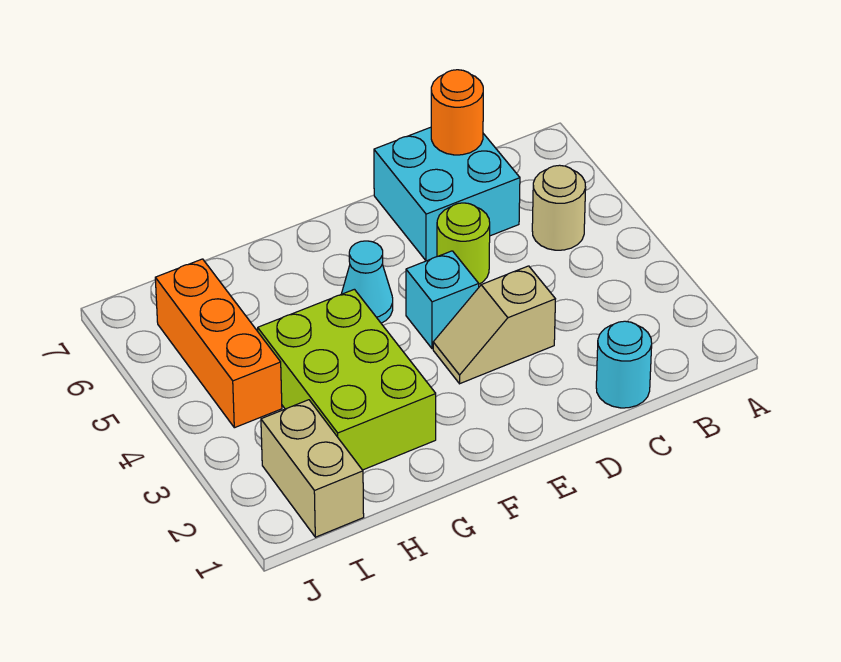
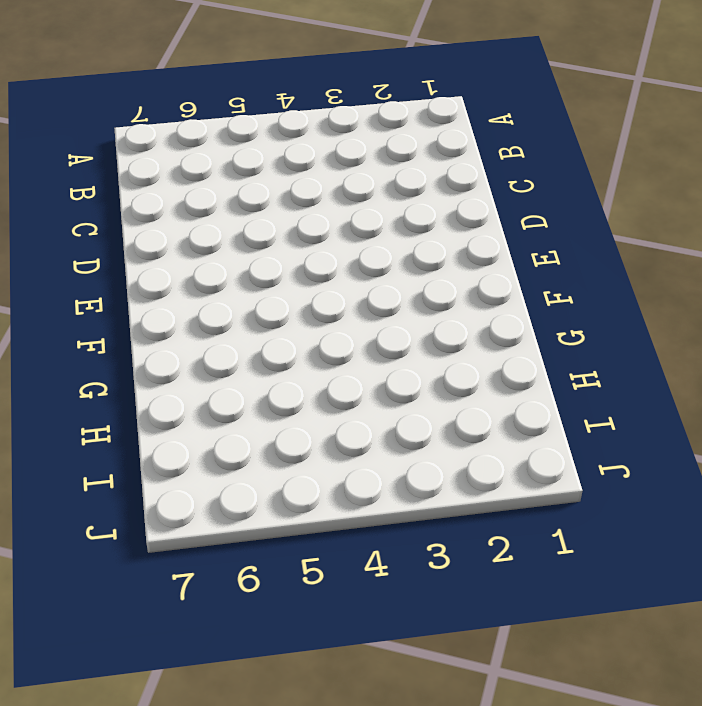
none -> tan round brick B5 level 1
none -> cyan round brick C1 level 1

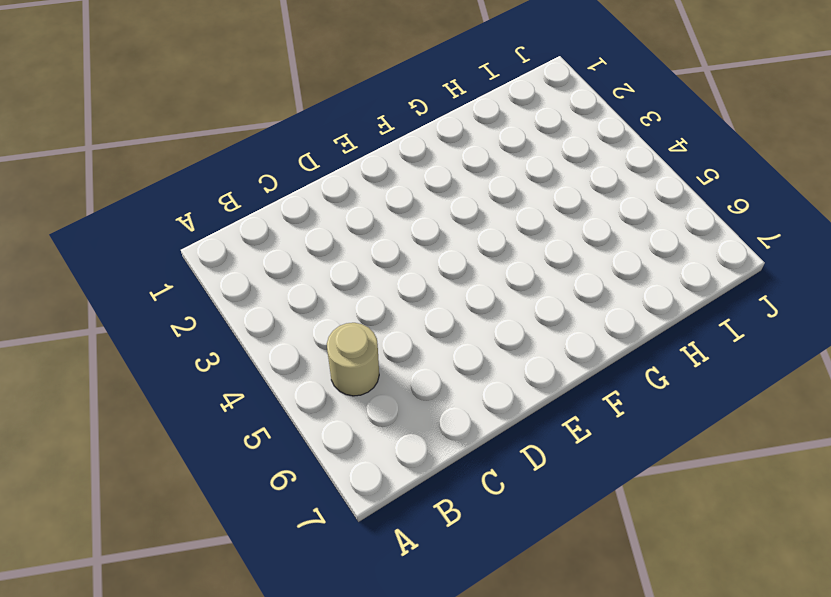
none -> cyan round brick C1 level 1
none -> cyan brick C6:D7 level 1

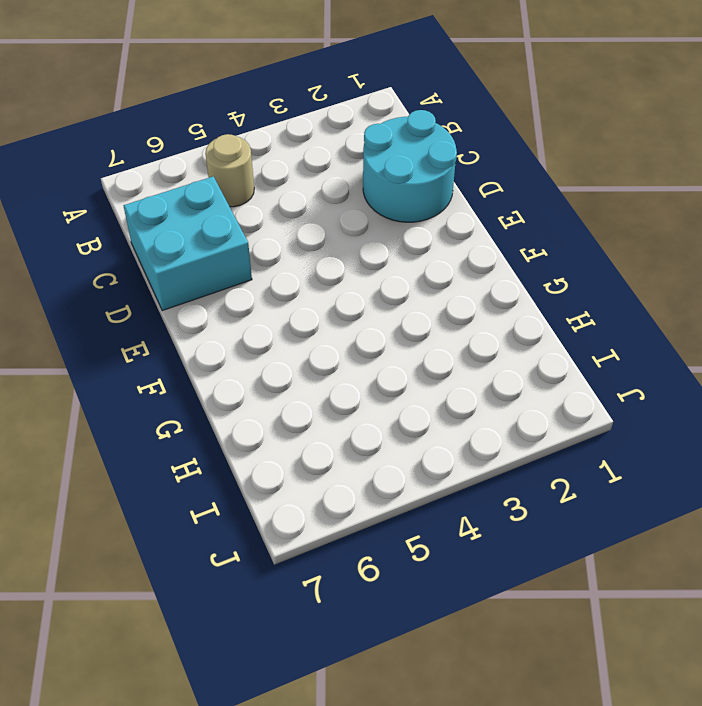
cyan round brick C1:D2 level 1 -> cyan round brick C1 level 1
none -> tan slope D3:E3 level 1 top D
none -> lime round brick D5 level 1

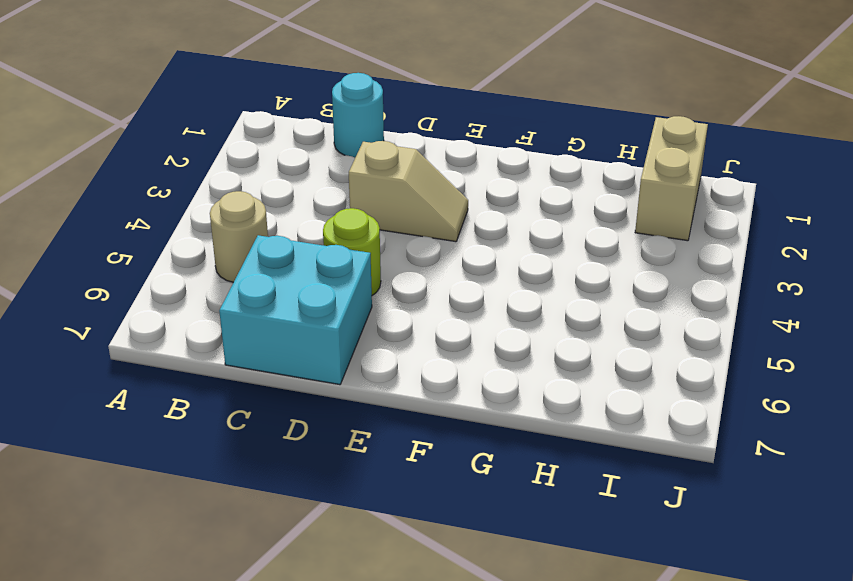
none -> cyan brick E4 level 1
none -> cyan cone F5 level 1

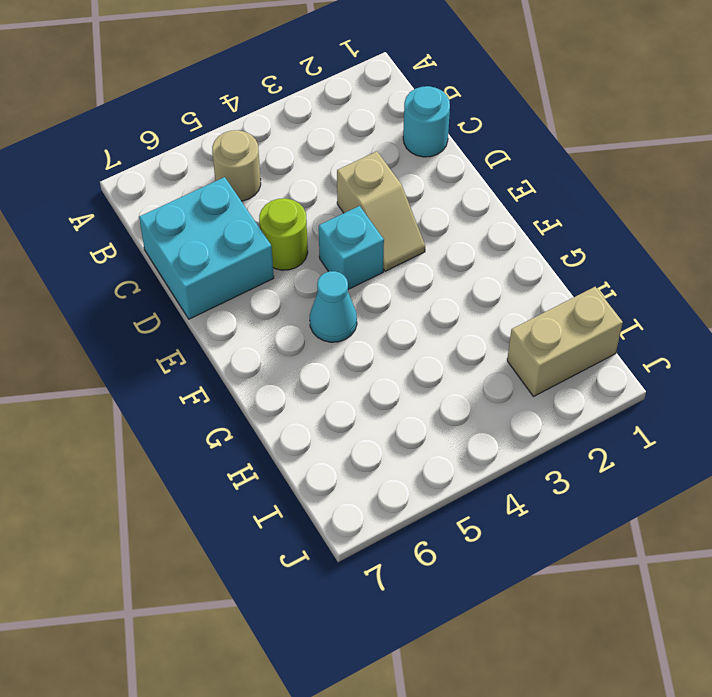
none -> lime brick G2:H4 level 1
none -> orange brick I4:I6 level 1

